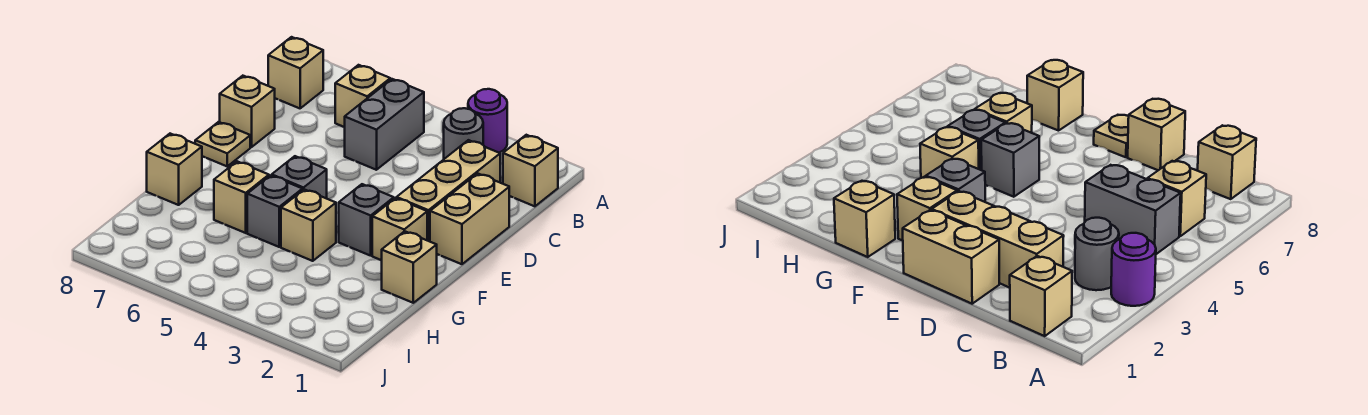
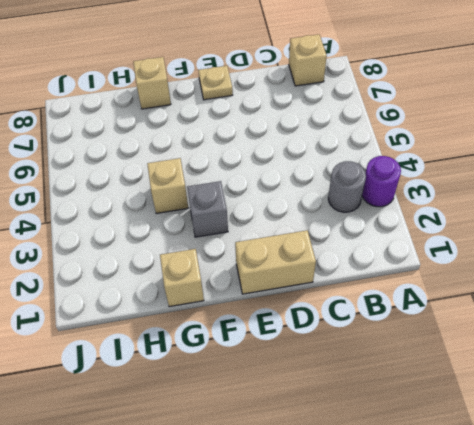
none -> tan brick B1 level 1
none -> grey brick B5:C5 level 1
none -> tan brick B6 level 1

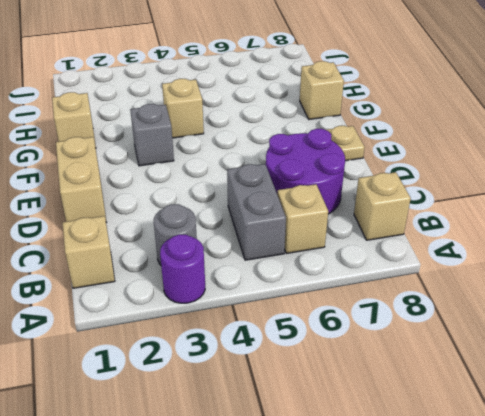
purple round brick C6:D7 level 1 -> none
none -> tan brick C2:E2 level 1
none -> tan brick D8 level 1
none -> tan brick F2 level 1

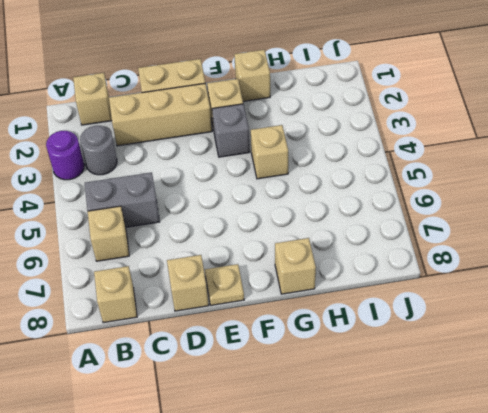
none -> grey brick F5 level 1
none -> grey brick G5 level 1
none -> tan brick G6 level 1

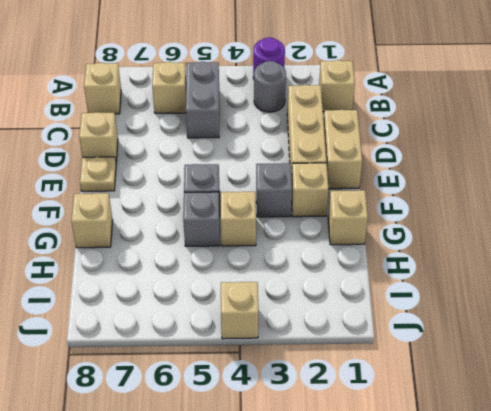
tan brick J4 level 1 -> tan brick G6 level 1

